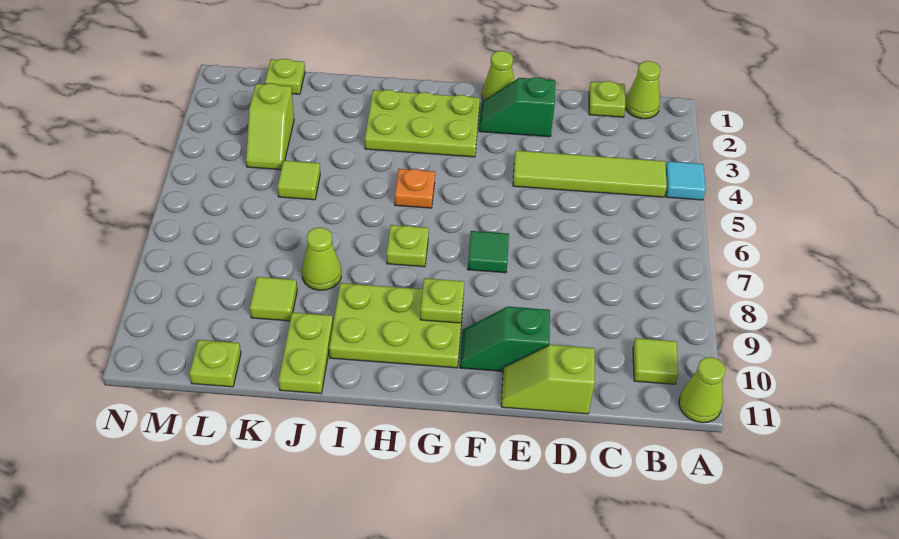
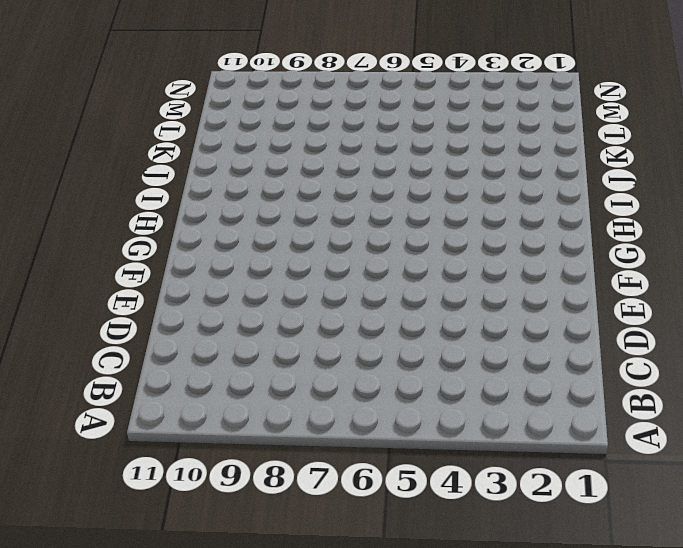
none -> cyan tile A4 level 1
none -> lime cone A11 level 1
none -> lime cone B1 level 1

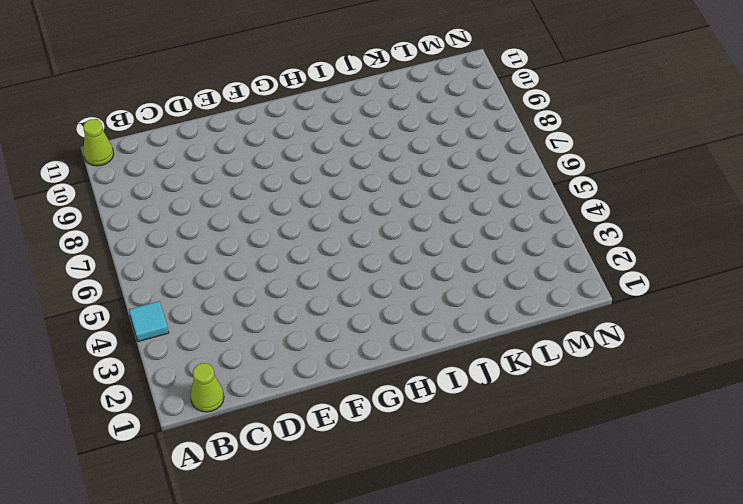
none -> lime tile B4:E4 level 1
none -> lime tile B10 level 1
none -> lime plate C1 level 1

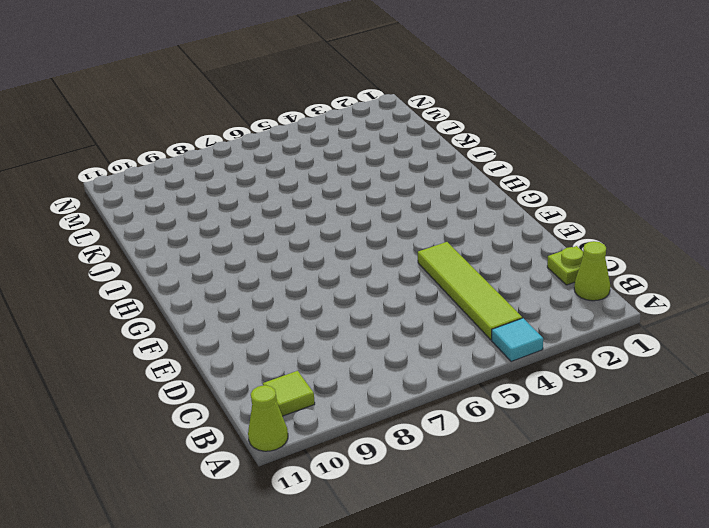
none -> lime slope D11:E11 level 1 top D
none -> green slope E2:F2 level 1 top E
none -> green slope E10:F10 level 1 top E

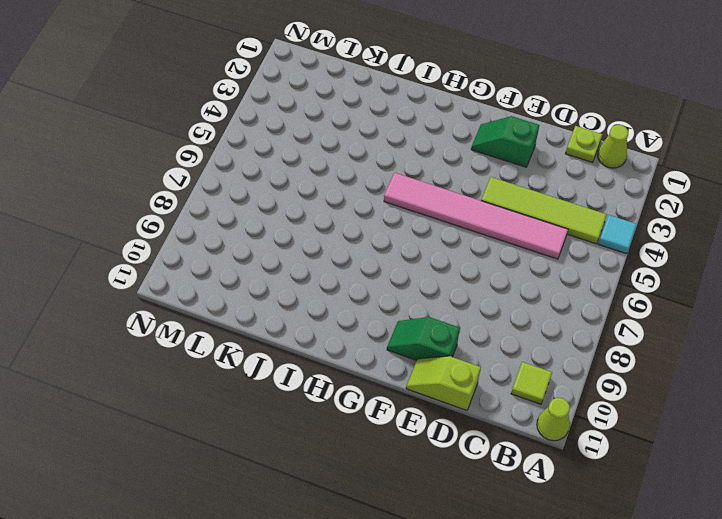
pink tile C5:H5 level 1 -> orange plate H5 level 1
none -> lime cone F1 level 1
none -> green tile F7 level 1
none -> lime plate G2:I3 level 1

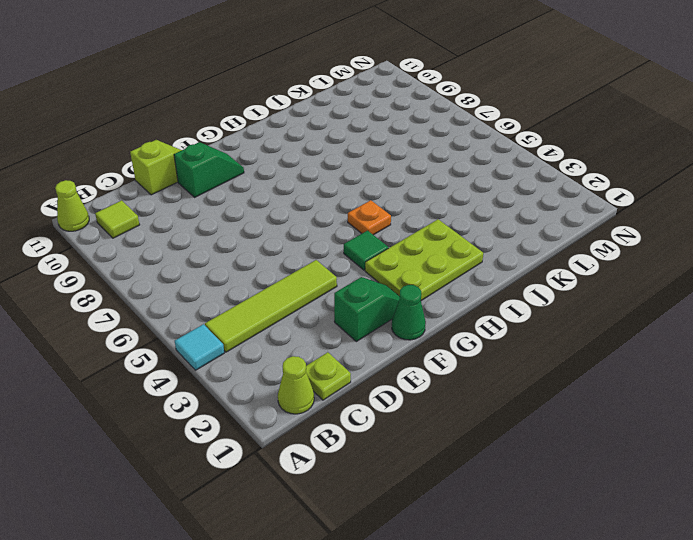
green cone F1 level 1 -> lime cone F1 level 1
green tile G4 level 1 -> green tile F7 level 1
none -> lime plate G9:I10 level 1
none -> lime plate H7 level 1
none -> lime cone J8 level 1

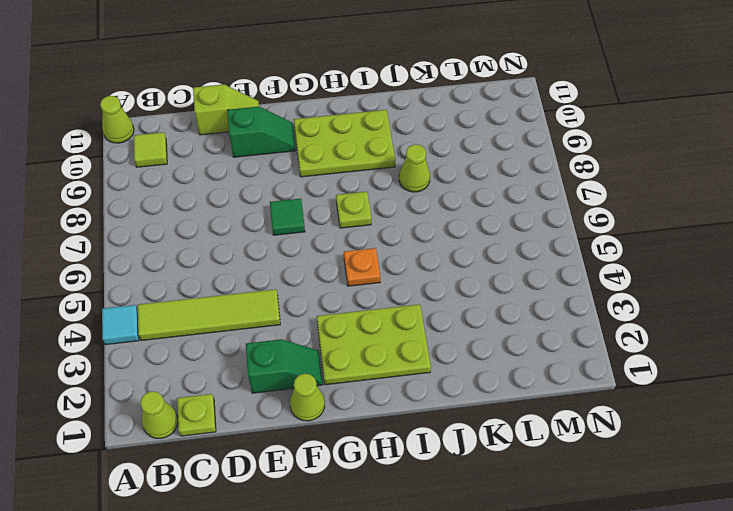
none -> lime plate J10:J11 level 1
none -> lime tile K5 level 1
none -> lime tile K9 level 1

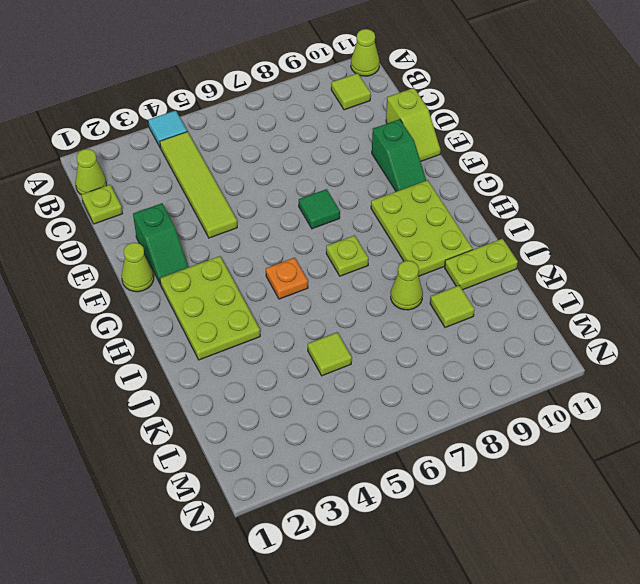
none -> lime plate L1 level 1
none -> lime slope L3:L4 level 1 top 3
none -> lime plate L11 level 1

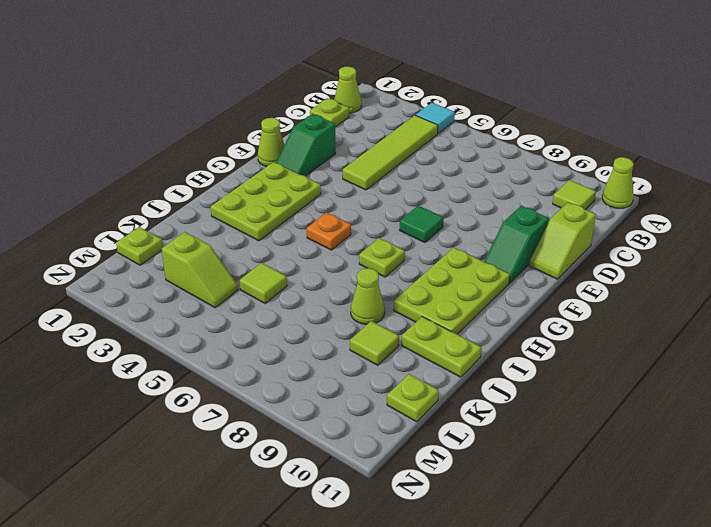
none -> lime plate G9 level 2

